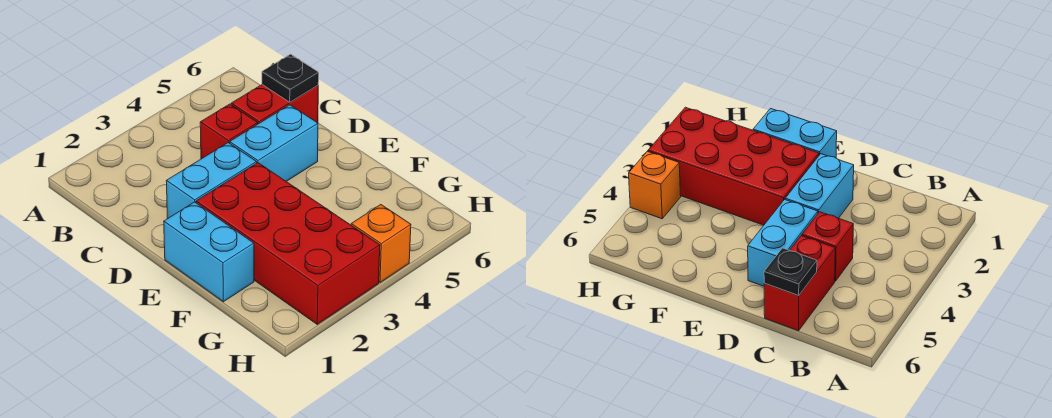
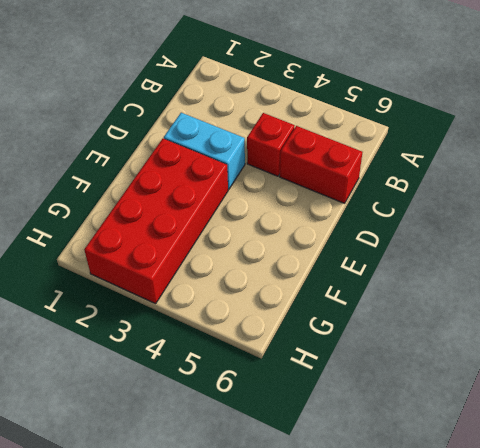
none -> cyan brick D4:D5 level 1
none -> cyan brick E1:F1 level 1

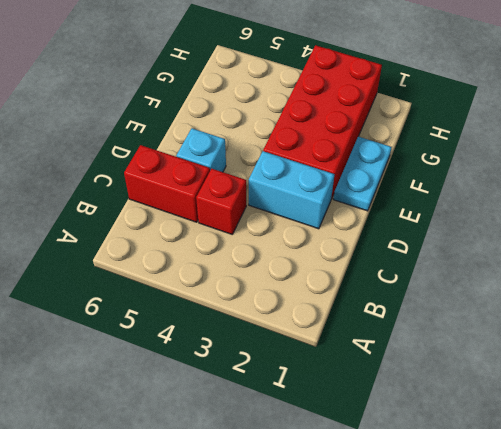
cyan brick D5 level 1 -> cyan brick D4:D5 level 1
cyan plate E1:F1 level 1 -> cyan brick E1:F1 level 1
none -> orange brick H4 level 1
none -> black plate C6 level 2

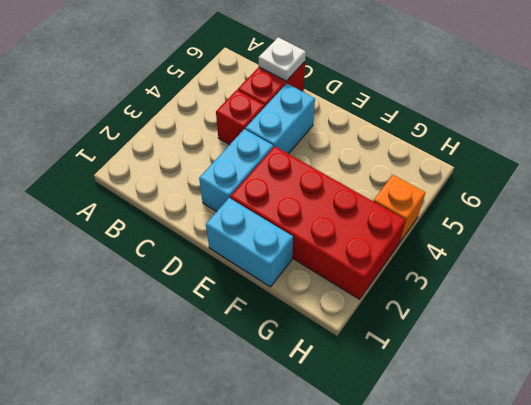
white plate C6 level 2 -> black plate C6 level 2

